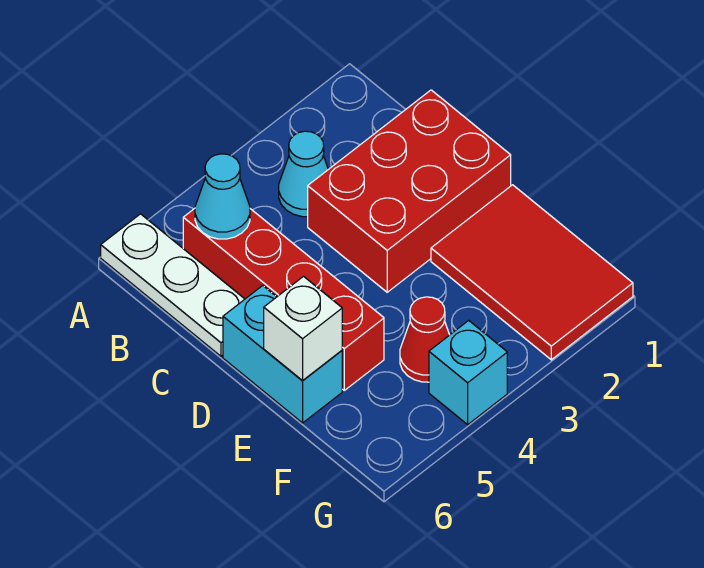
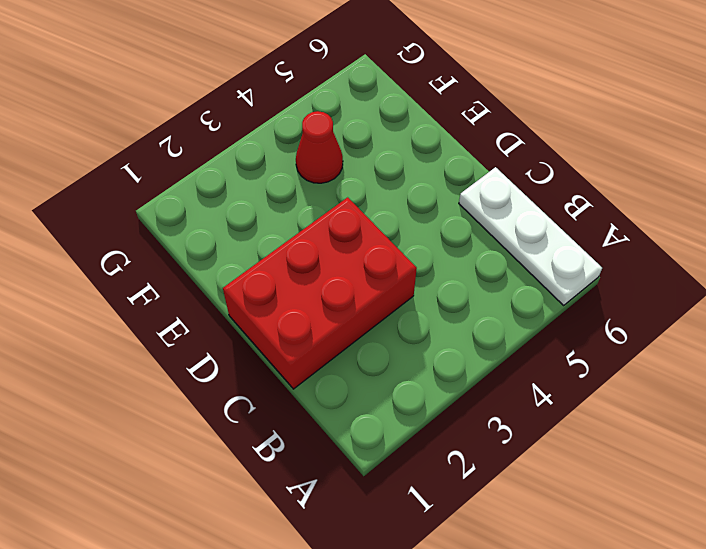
none -> cyan cone B3 level 1
none -> red brick B5:E5 level 1

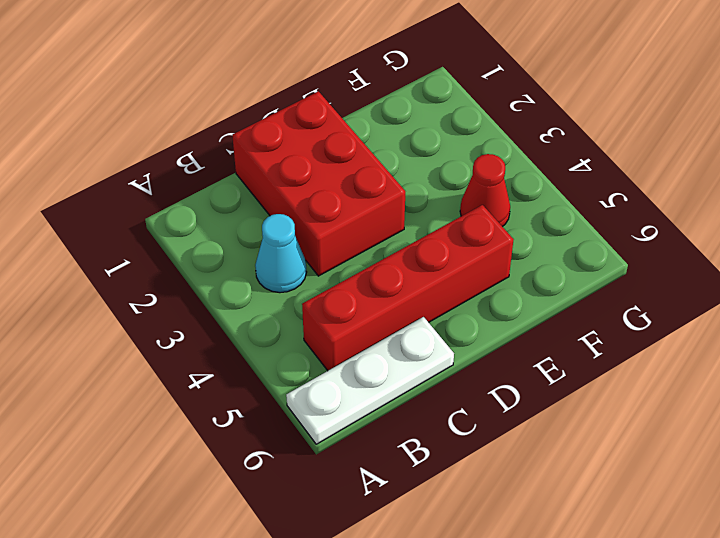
none -> cyan brick D6:E6 level 1
none -> red tile E1:G2 level 1

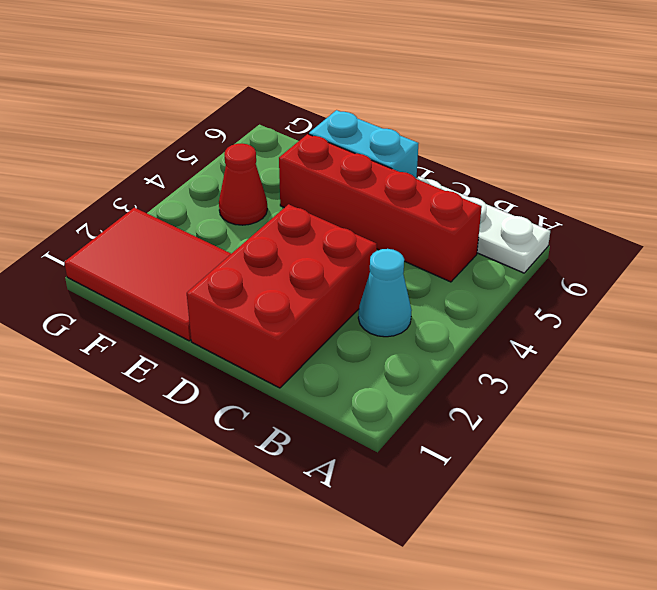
none -> cyan brick G4 level 1
none -> cyan cone B5 level 2

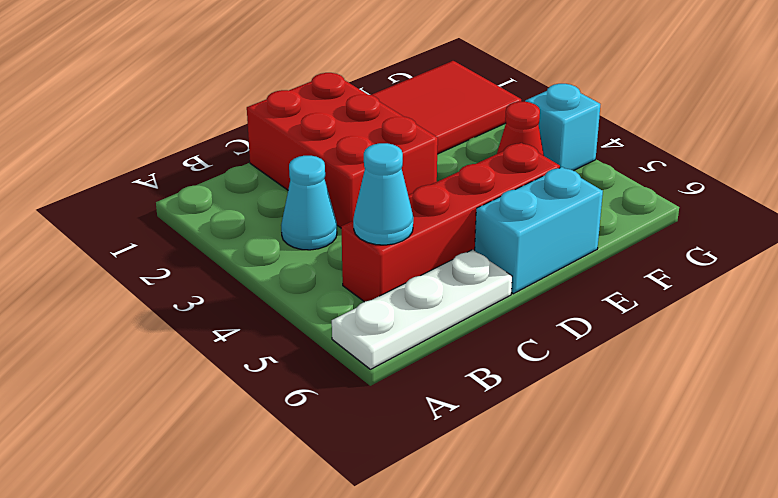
none -> white brick E6 level 2

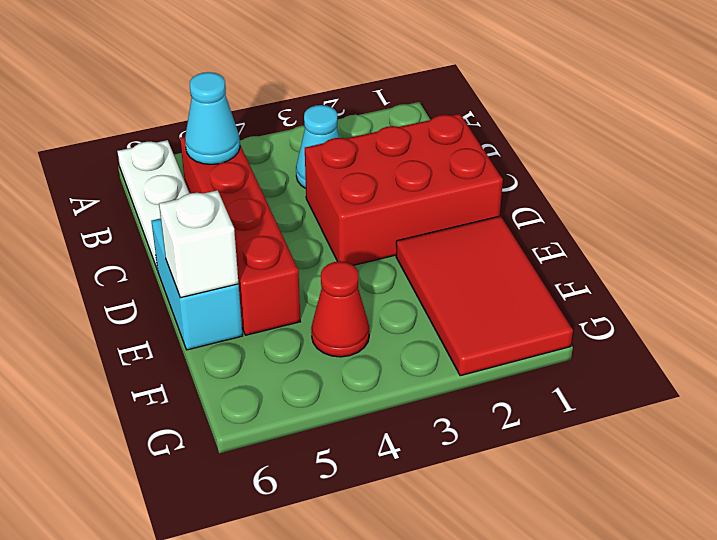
none -> cyan brick G4 level 1

